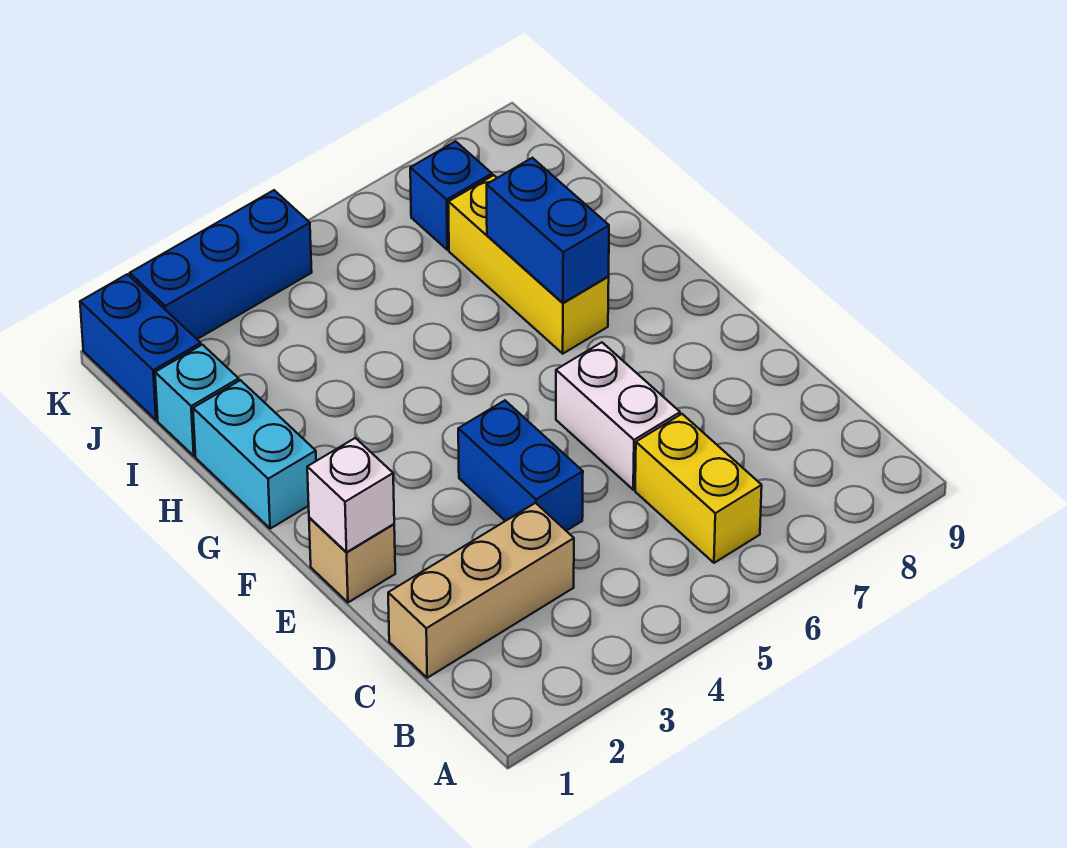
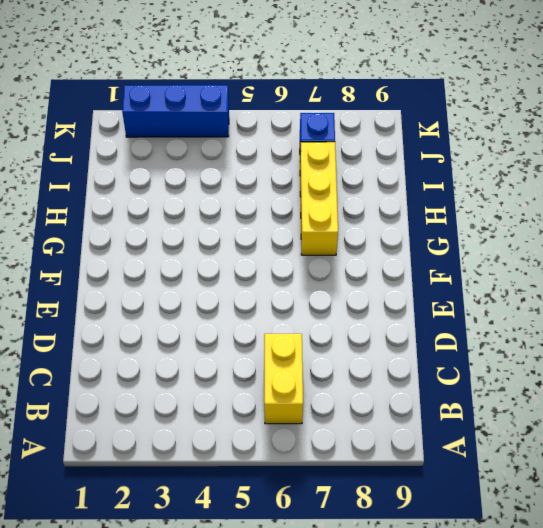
none -> tan brick C1:C3 level 1
none -> blue brick D4:E4 level 1
none -> white brick D6:E6 level 1

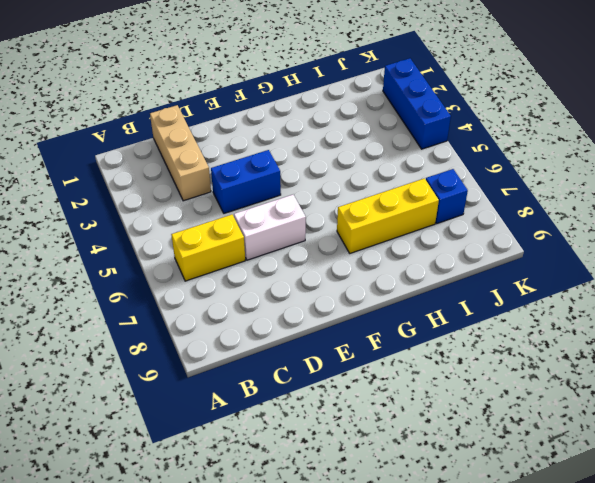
none -> tan brick E1 level 1
none -> cyan brick G1:H1 level 1
none -> cyan brick I1 level 1

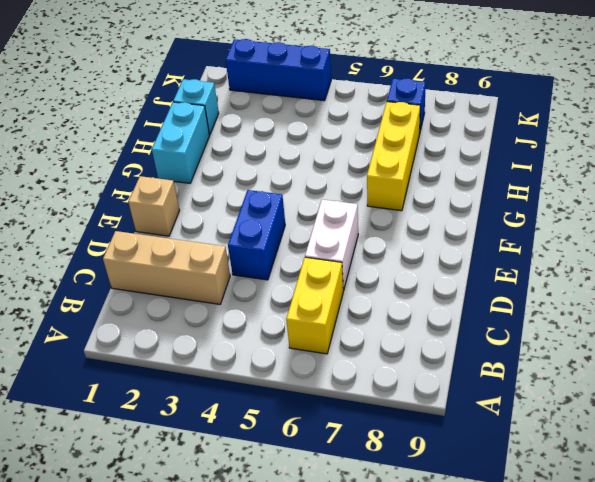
none -> blue brick J1:K1 level 1
none -> white brick E1 level 2
none -> blue brick G7:H7 level 2

